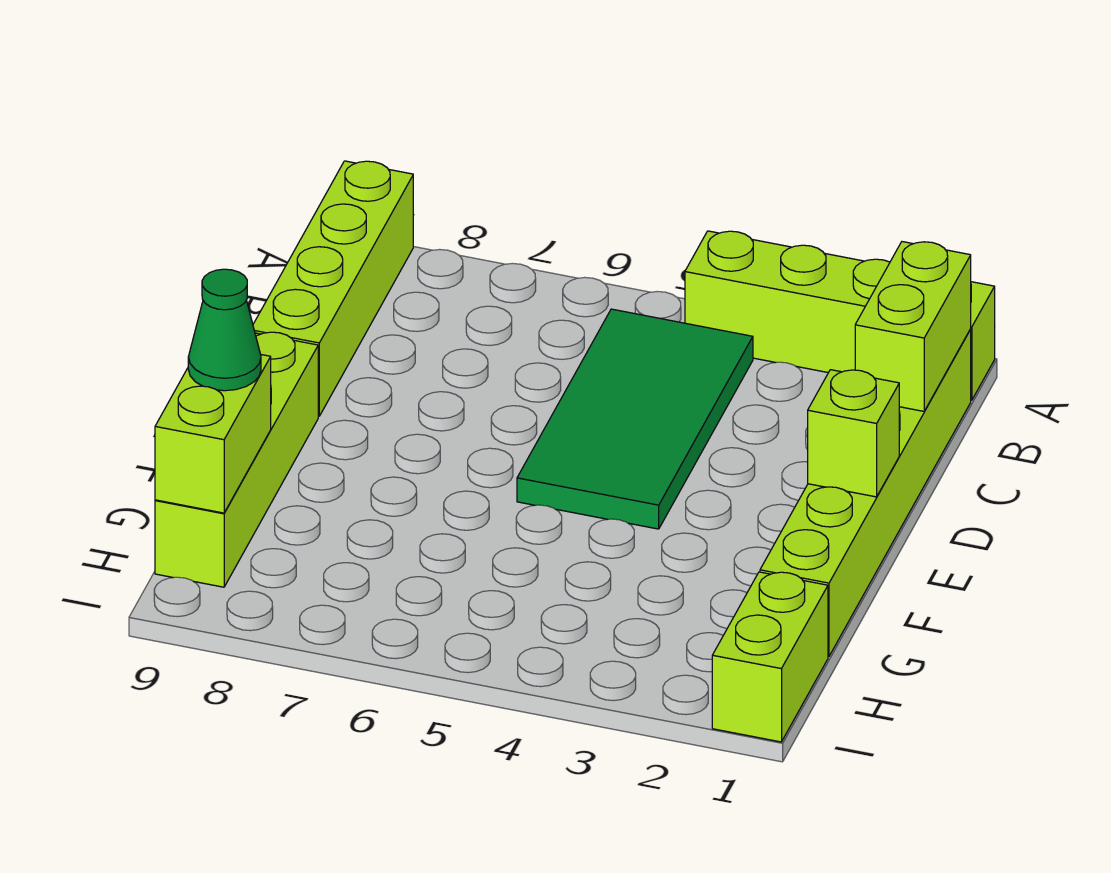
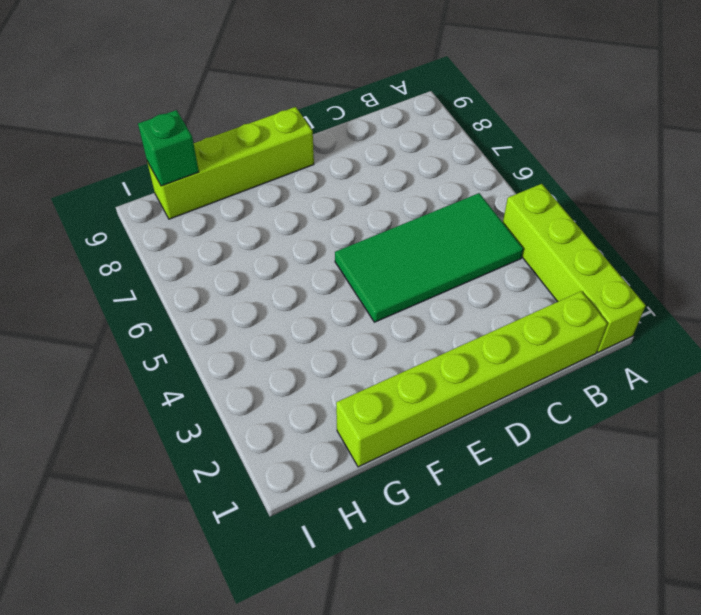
green brick H9 level 2 -> lime brick G9:H9 level 2
none -> lime brick A9:D9 level 1
none -> lime brick H1:I1 level 1

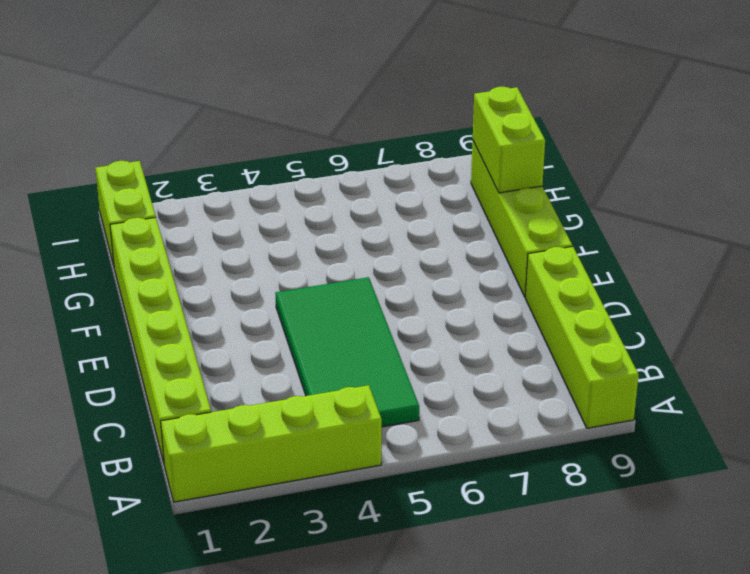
none -> lime brick B1:C1 level 2
none -> lime brick E1 level 2

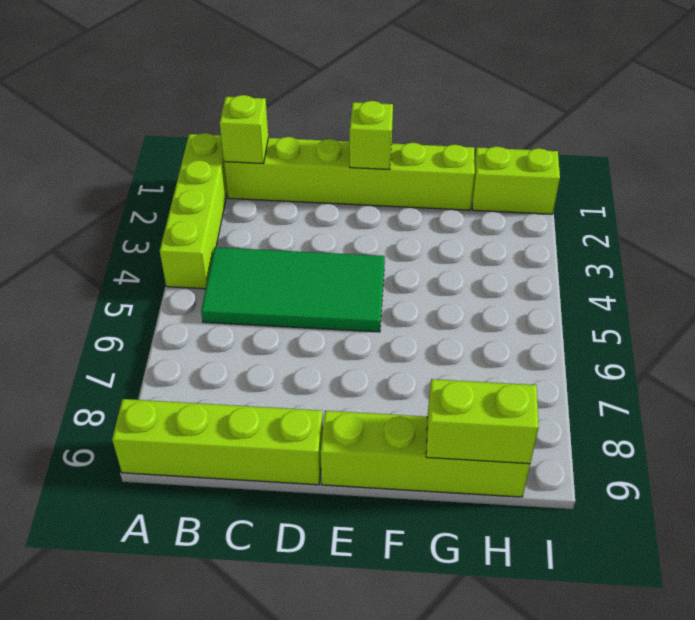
lime brick B1 level 2 -> lime brick B1:C1 level 2
none -> green cone G9 level 3

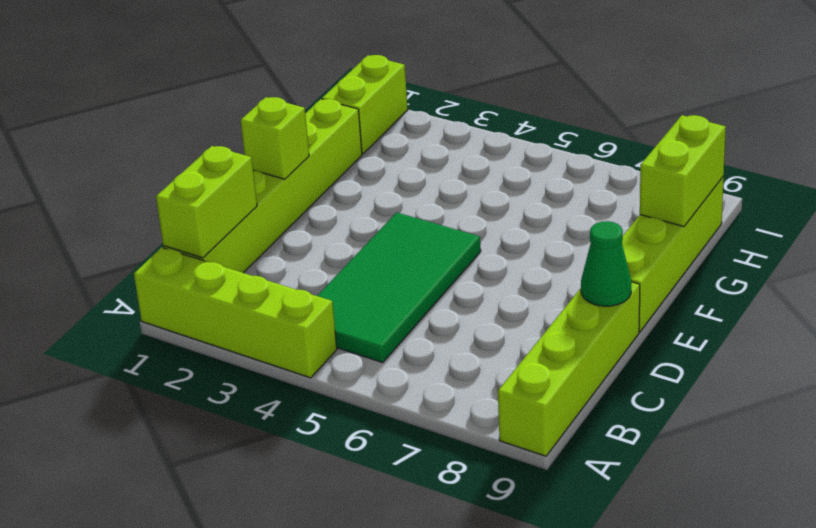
green cone D9 level 2 -> green cone G9 level 3

